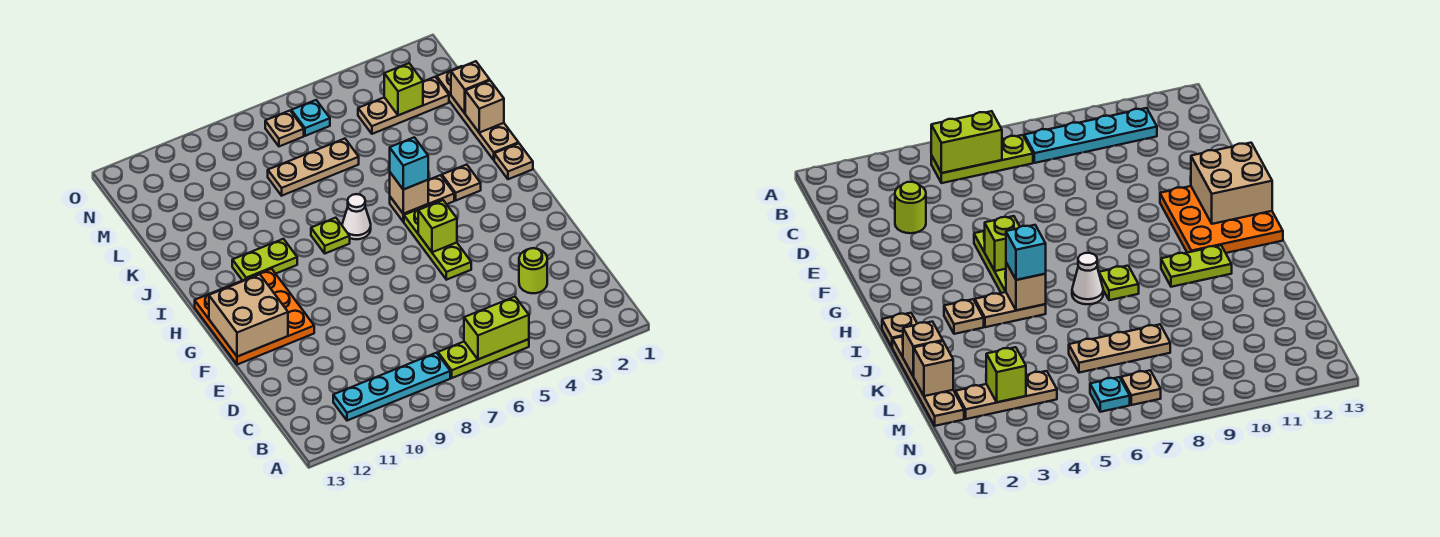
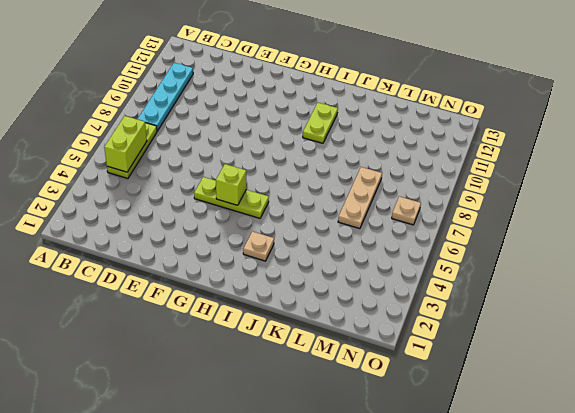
none -> lime round brick D3 level 1
none -> orange plate F11:H13 level 1
none -> tan plate I1 level 1

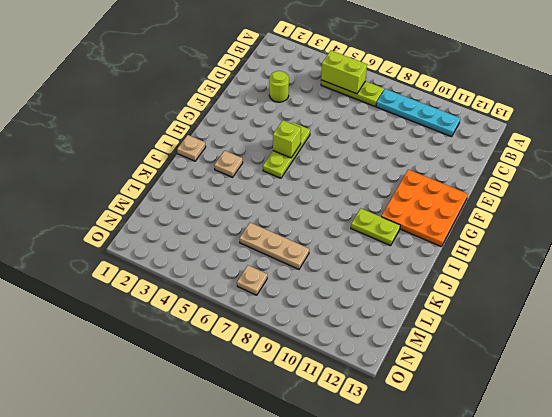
none -> tan plate I4:I5 level 1
none -> white cone I7 level 1
none -> lime plate I8 level 1

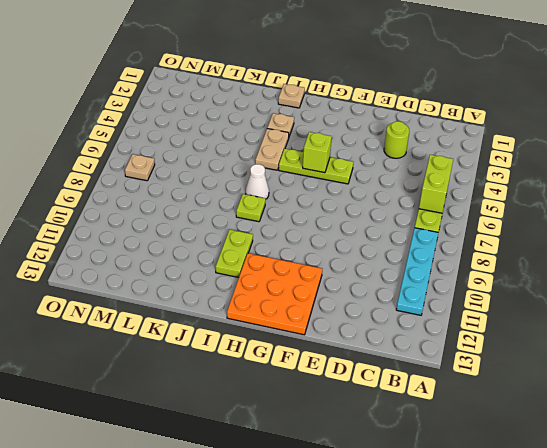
none -> tan plate J1:M1 level 1
none -> tan plate L6:L8 level 1
none -> tan plate M2:M4 level 1

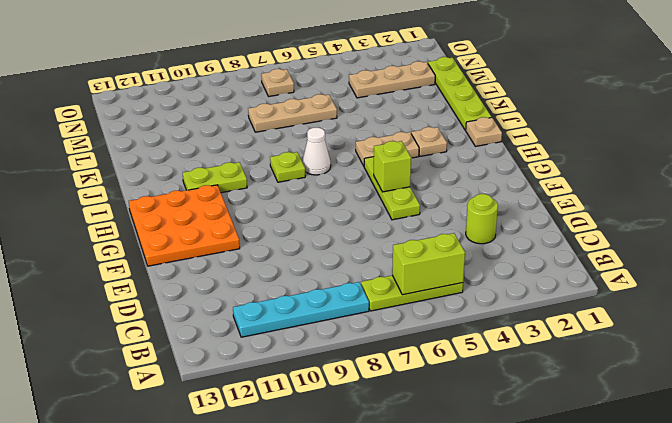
lime plate J1:M1 level 1 -> tan plate J1:M1 level 1
none -> cyan plate N6 level 1
none -> tan brick F12:G13 level 2
none -> tan brick I5 level 2

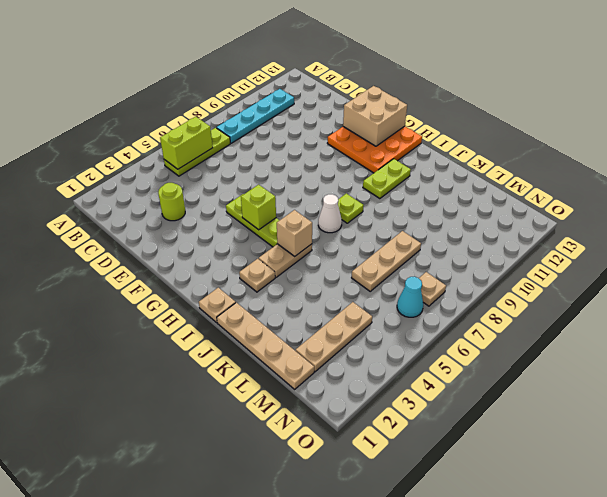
cyan cone N6 level 1 -> cyan plate N6 level 1
none -> tan brick K1 level 2
none -> tan brick L1 level 2
none -> lime brick M3 level 2

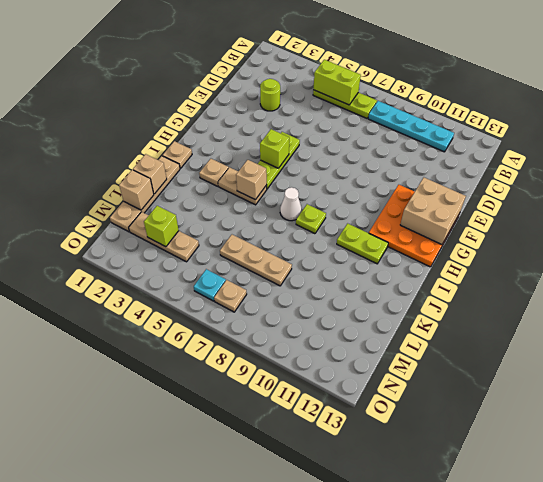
none -> cyan brick I5 level 3

